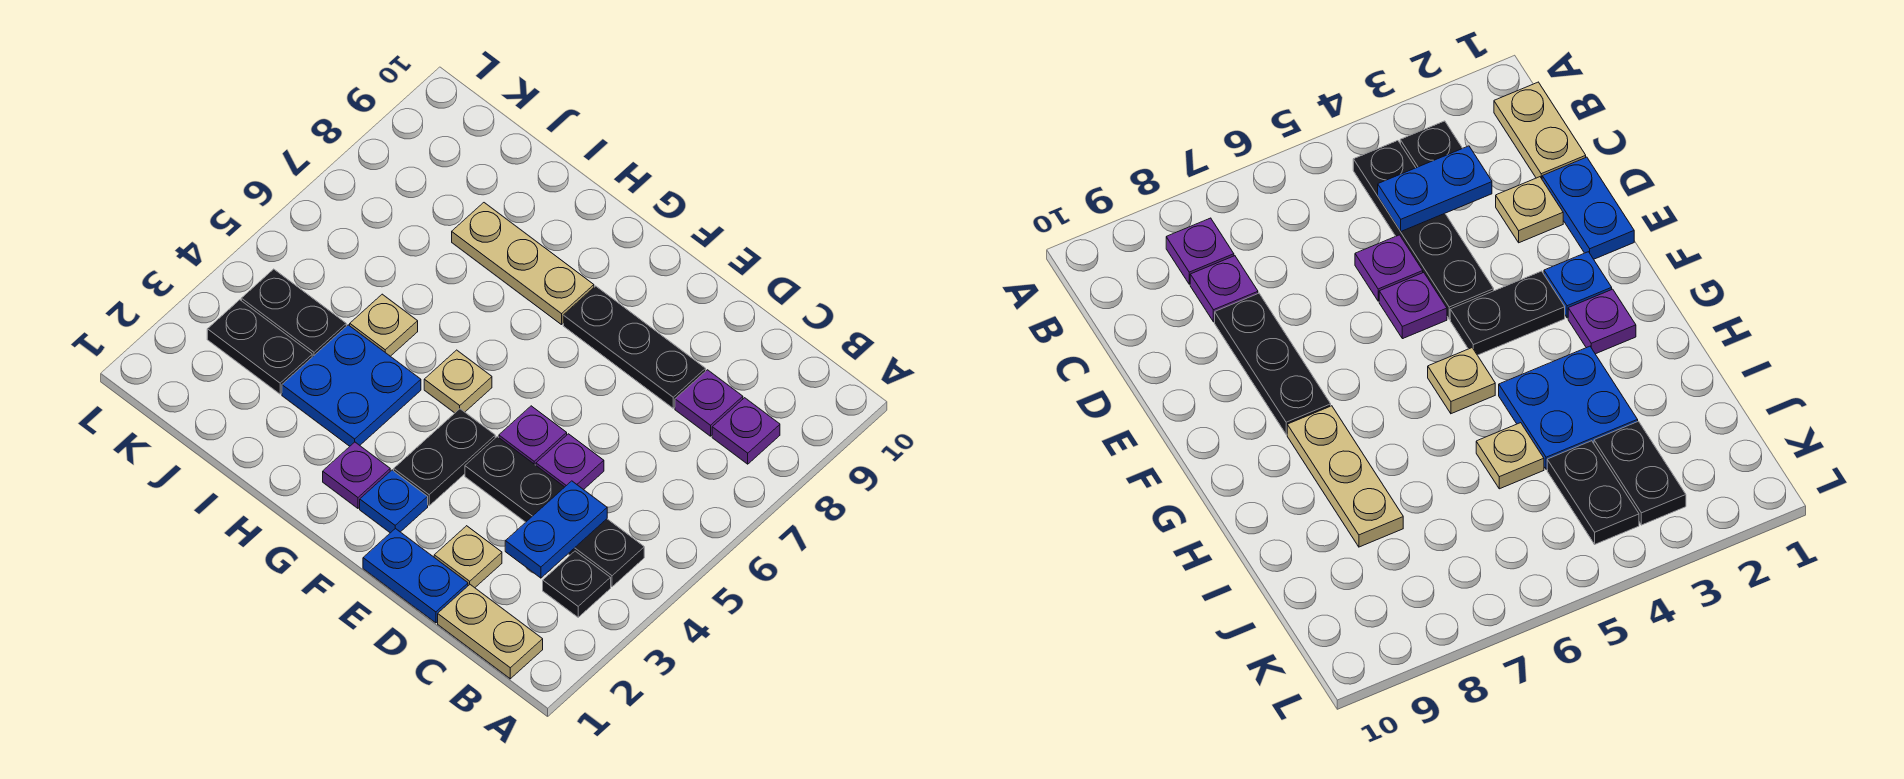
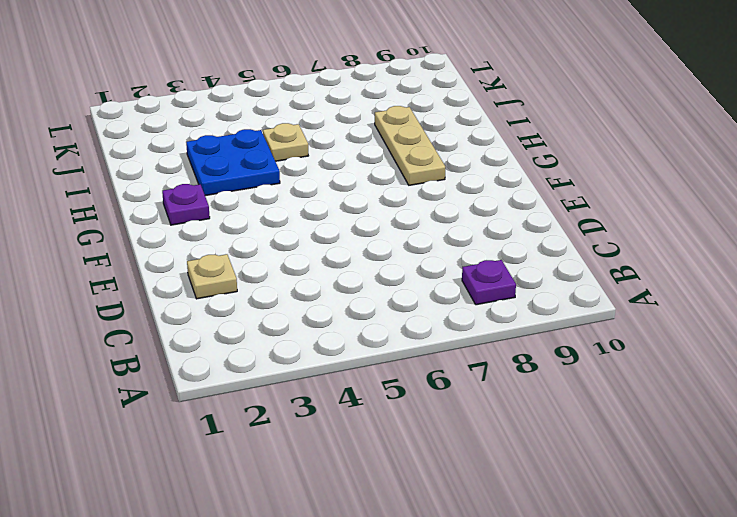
none -> tan plate B1:C1 level 1
none -> black plate B3 level 1
none -> black plate B4:E4 level 1

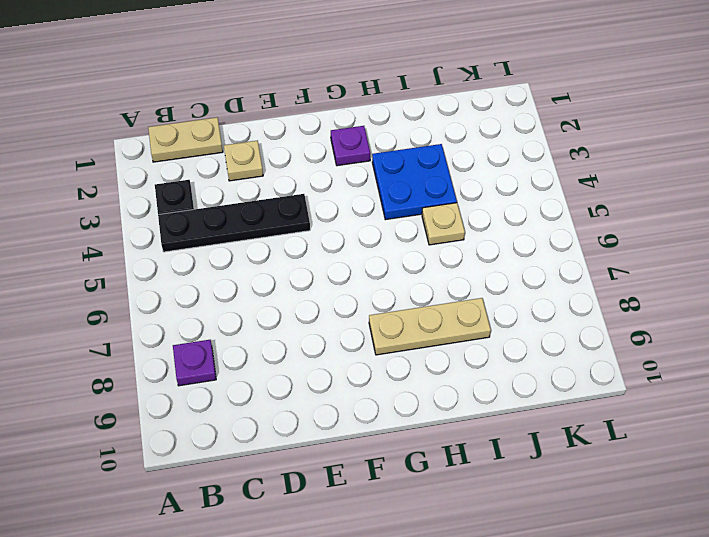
none -> purple plate C8 level 1
none -> blue plate D1:E1 level 1
none -> purple plate D5 level 1

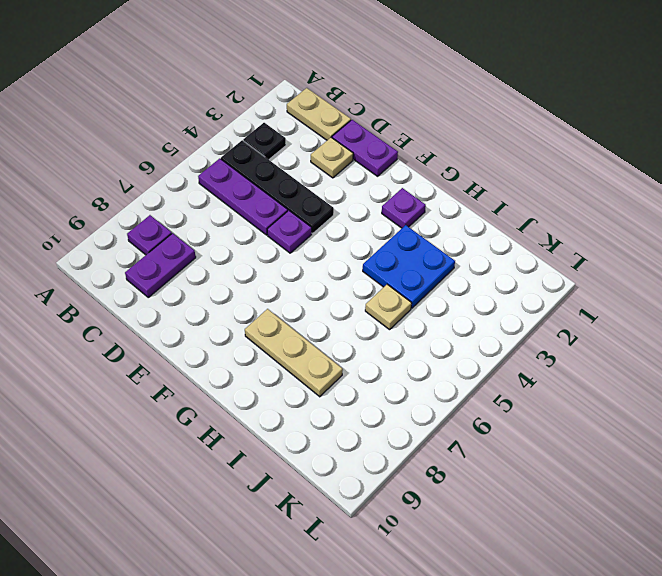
purple plate B5:D5 level 1 -> purple plate D5 level 1
purple plate C8:C9 level 1 -> purple plate C8 level 1
purple plate D1:E1 level 1 -> blue plate D1:E1 level 1
none -> black plate D8:F8 level 1
none -> blue plate F2 level 1
none -> black plate F3:F4 level 1

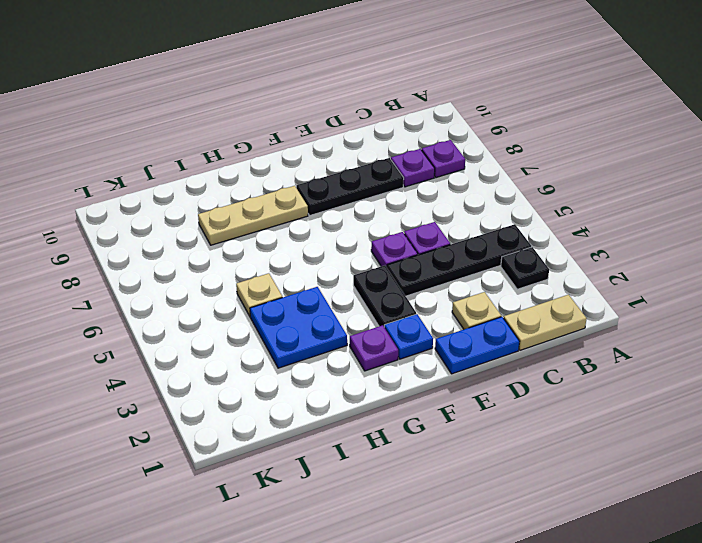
none -> tan plate G5 level 1
none -> black plate J3:K3 level 1
none -> black plate J4:K4 level 1

